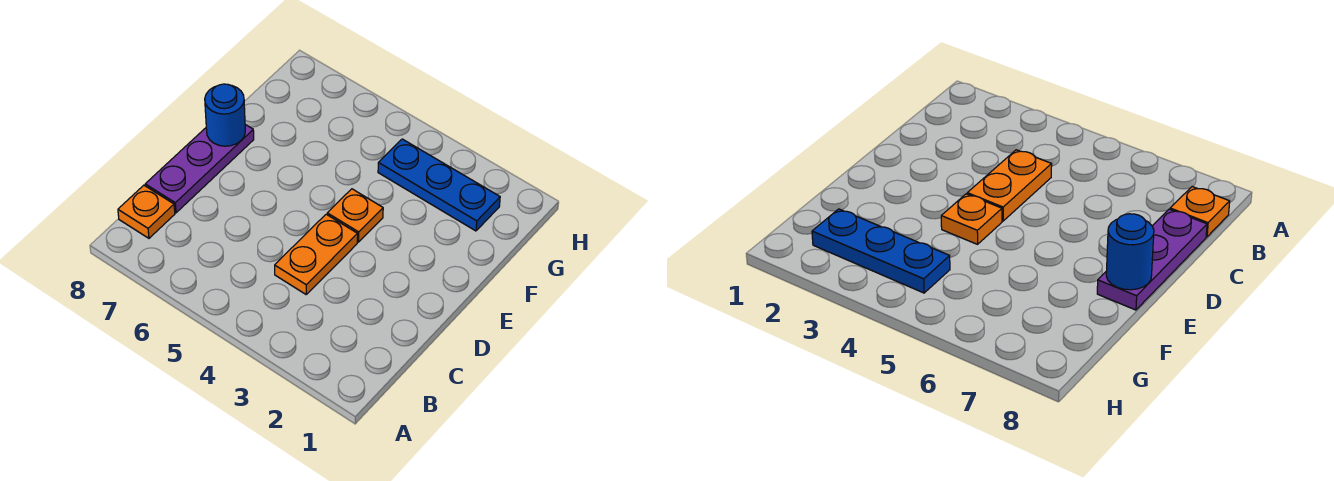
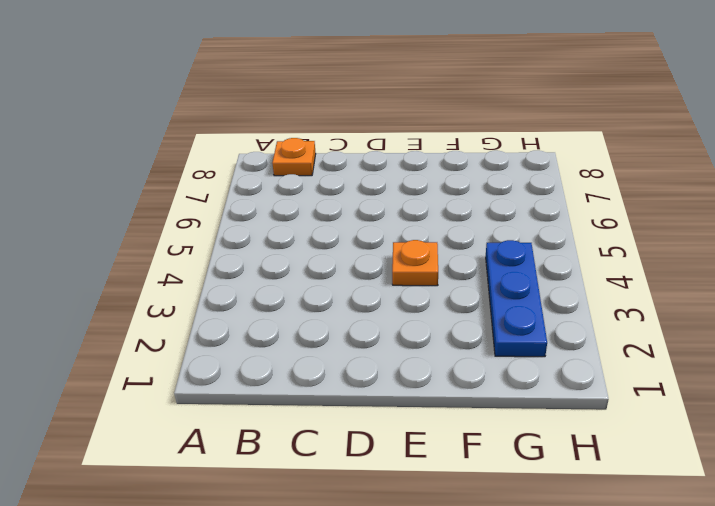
none -> orange plate C4:D4 level 1
none -> purple plate C8:E8 level 1

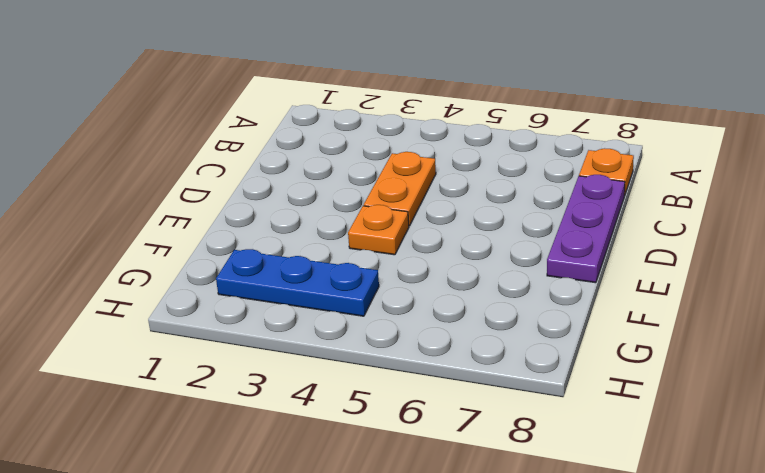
none -> blue round brick E8 level 2

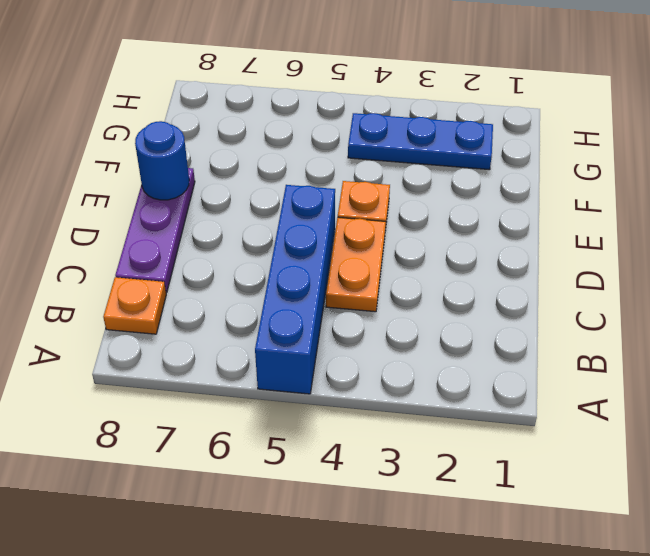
blue brick A5:D5 level 1 -> none

